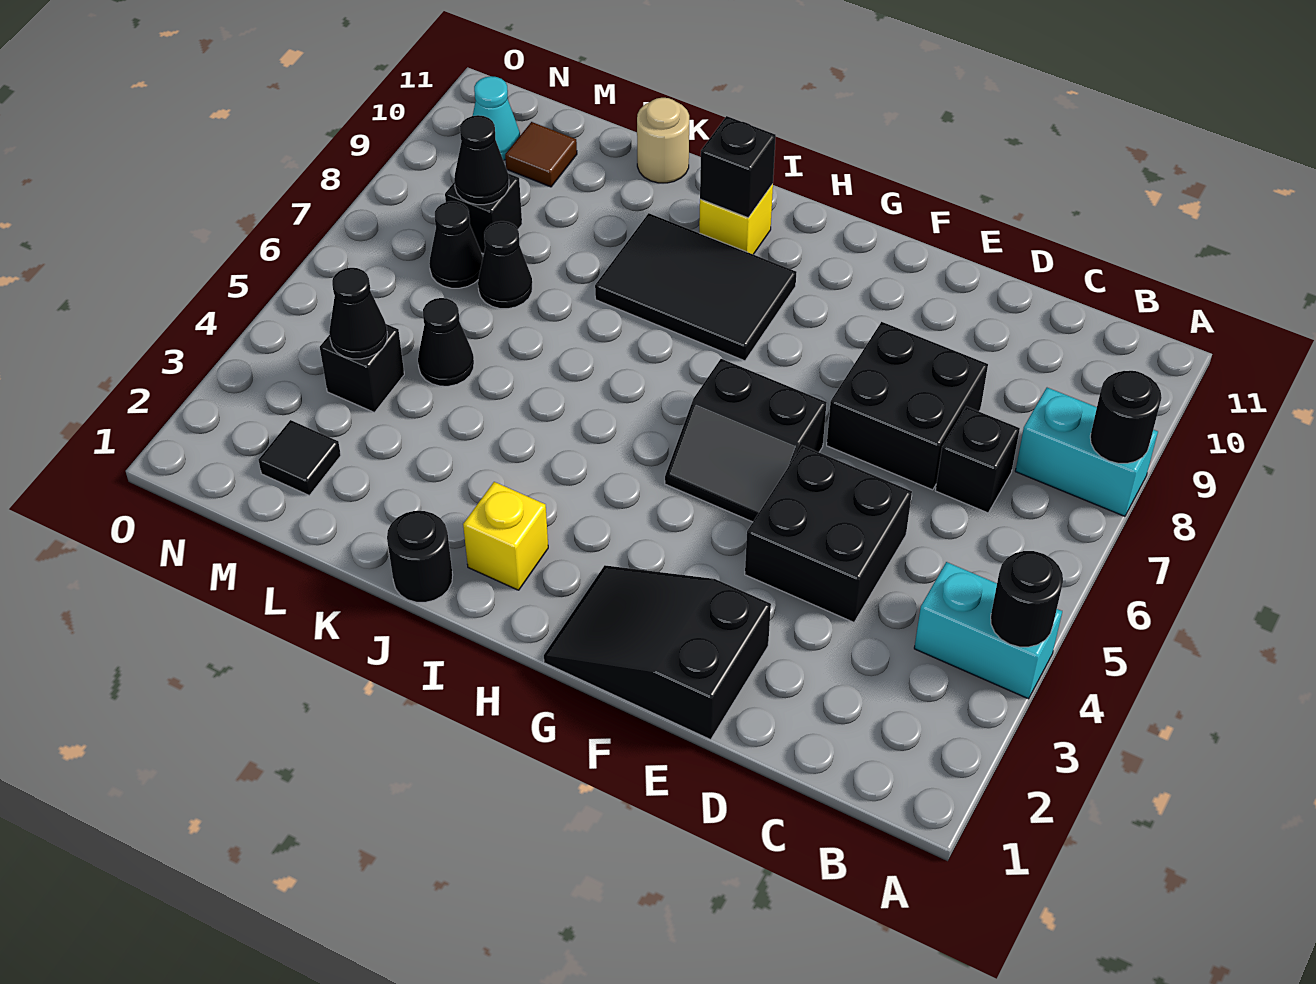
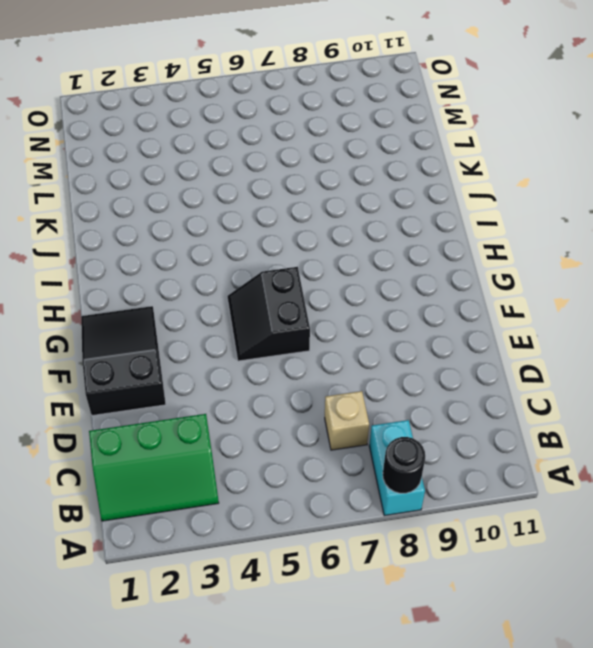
green slope B1:C3 level 1 top C -> none
tan brick C7 level 1 -> black brick C7 level 1
none -> cyan brick A4:B4 level 1
none -> black brick D4:E5 level 1
none -> black brick D7:E8 level 1

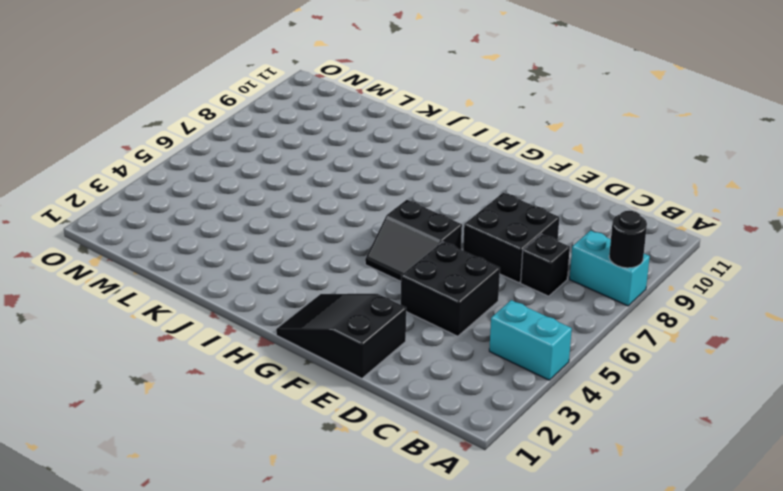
none -> black tile H8:J9 level 1
none -> yellow brick I2 level 1
none -> yellow brick I10 level 1

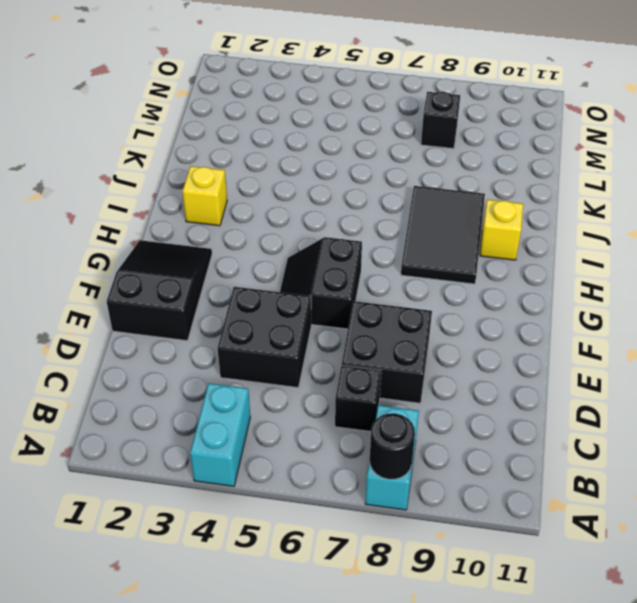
none -> black round brick J1 level 1
none -> tan round brick K11 level 1
none -> black cone L5 level 1

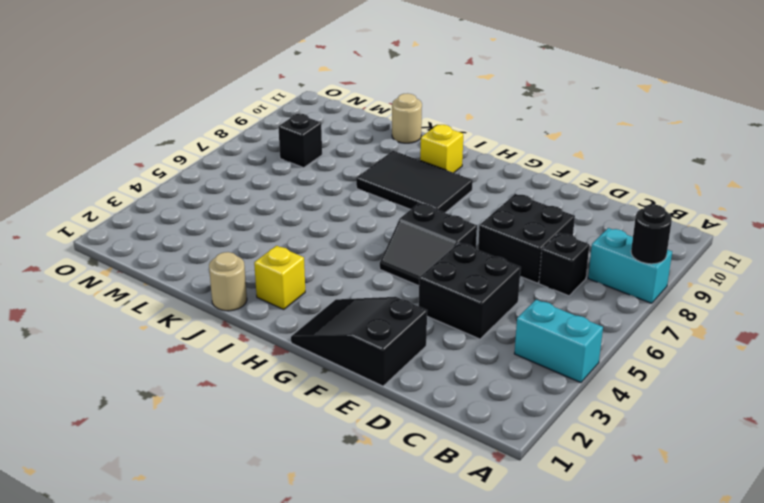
tan round brick J1 level 1 -> black round brick J1 level 1
none -> black cone L5 level 1
none -> black cone L7 level 1
none -> black tile M2 level 1

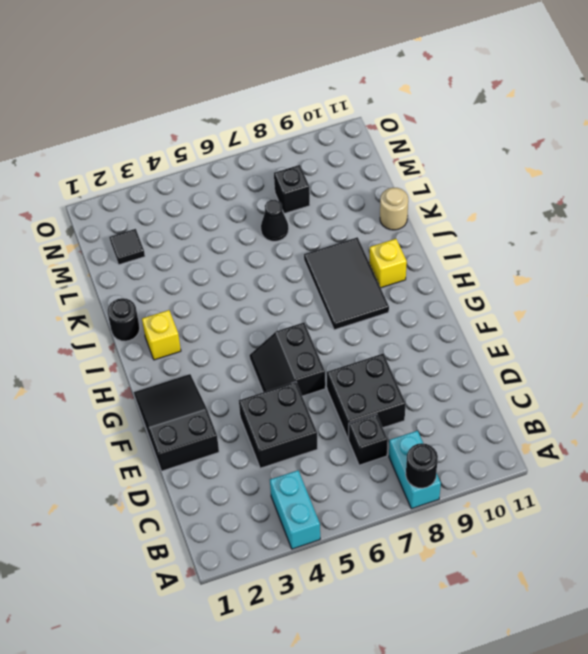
none -> black cone L5 level 1
none -> black brick M4 level 1
none -> black cone M7 level 1

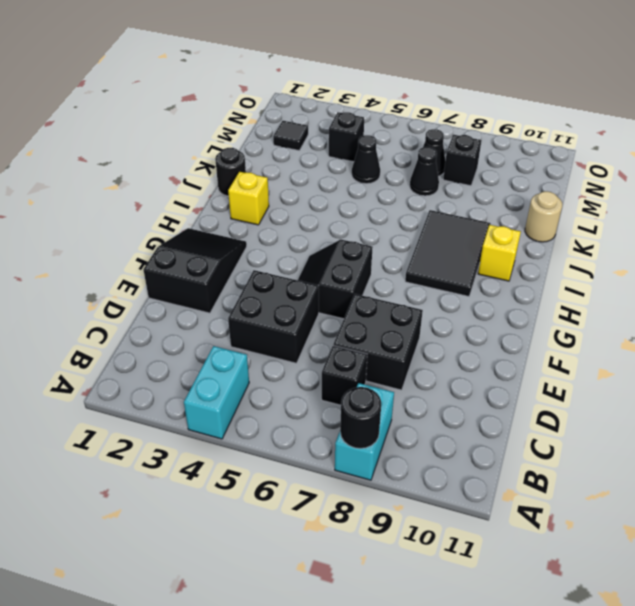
none -> brown tile M10 level 1
none -> cyan cone N10 level 1
none -> black round brick A4 level 2

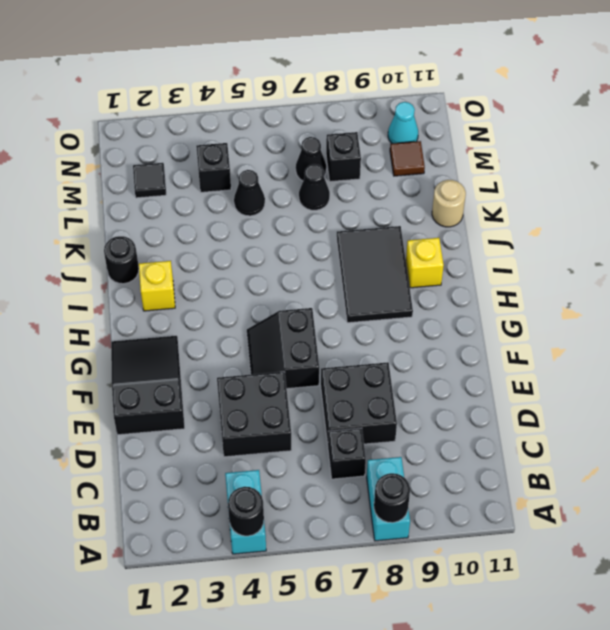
none -> black brick I10 level 2
none -> black cone M4 level 2
none -> black cone M8 level 2

